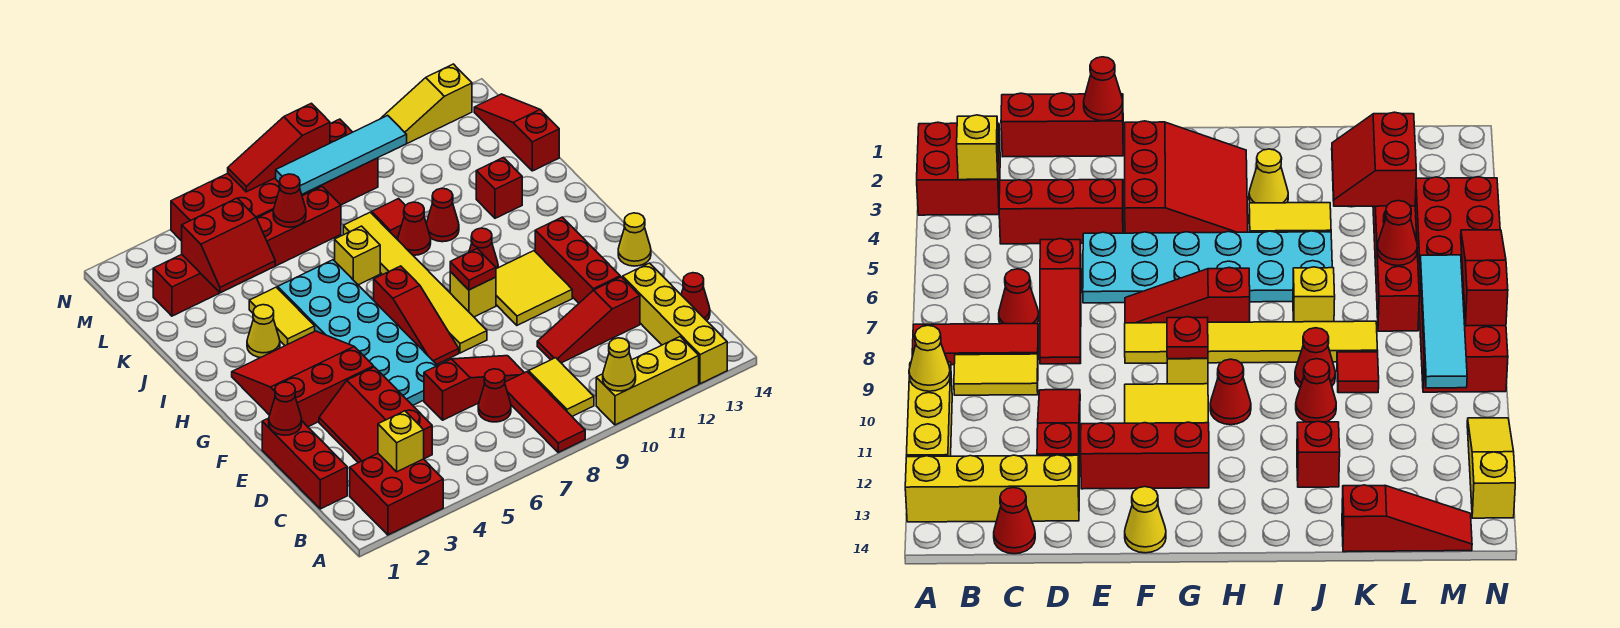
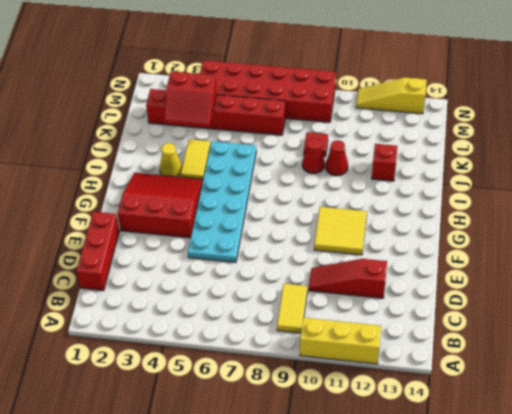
none -> red brick A2:B3 level 1
none -> red tile A8:C8 level 1
none -> yellow brick A13:D13 level 1
none -> red slope C3:E4 level 1 top 4

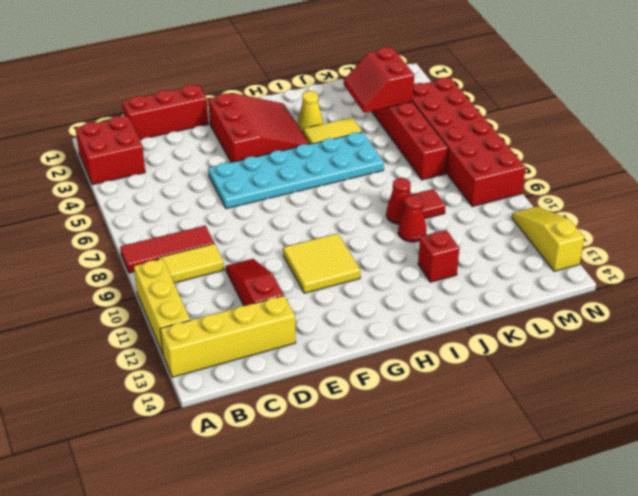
none -> red slope C3:E4 level 1 top 4
none -> red cone C7 level 1
none -> red cone C14 level 1
none -> red slope D6:D8 level 1 top 6

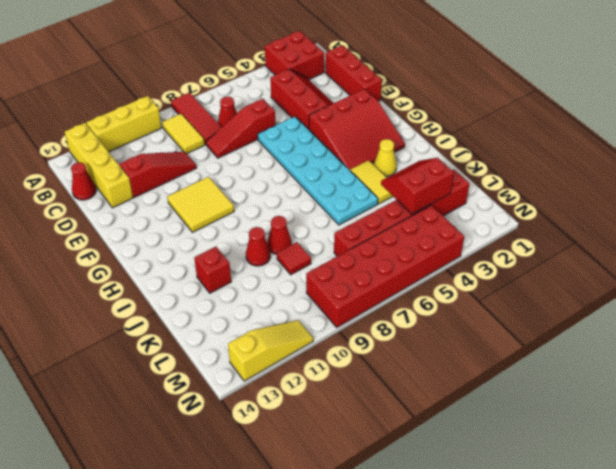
none -> red brick E12:G12 level 1
none -> red slope F7:H7 level 1 top H
none -> yellow tile F8:K8 level 1
none -> yellow cone F14 level 1

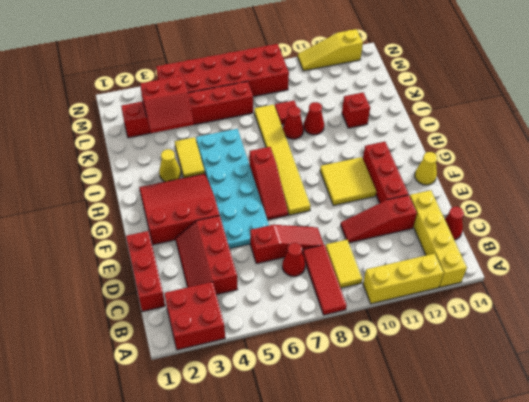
none -> yellow brick G9 level 1
none -> red cone H10 level 1
none -> yellow brick J7 level 1
none -> red slope K14:M14 level 1 top K

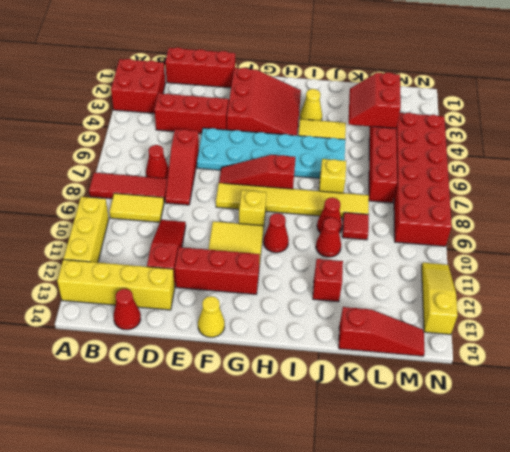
none -> yellow cone A10 level 2
none -> yellow brick B3 level 2
none -> red cone E1 level 2
none -> red plate G9 level 2

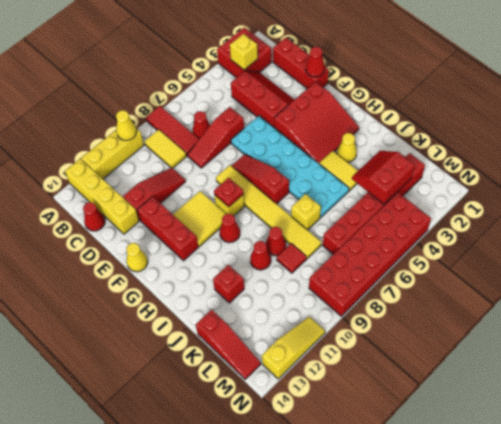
none -> red cone L6 level 2
none -> cyan tile M7:M10 level 2
none -> red slope N6:N8 level 2 top 8

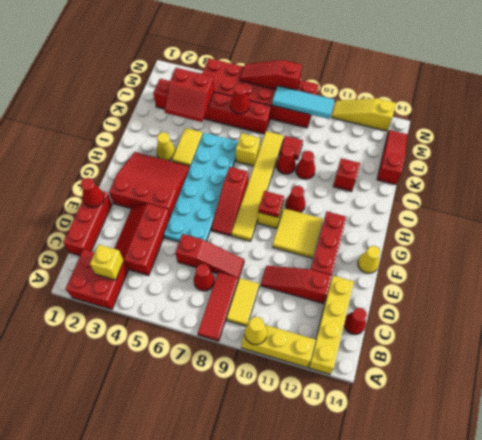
cyan tile M8:M10 level 2 -> cyan tile M7:M10 level 2

